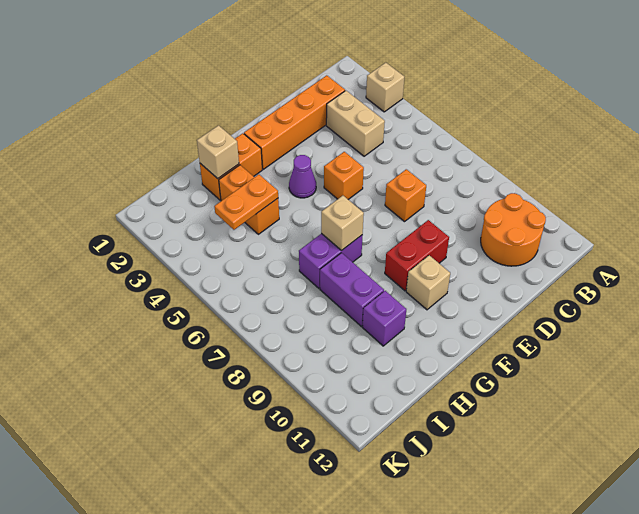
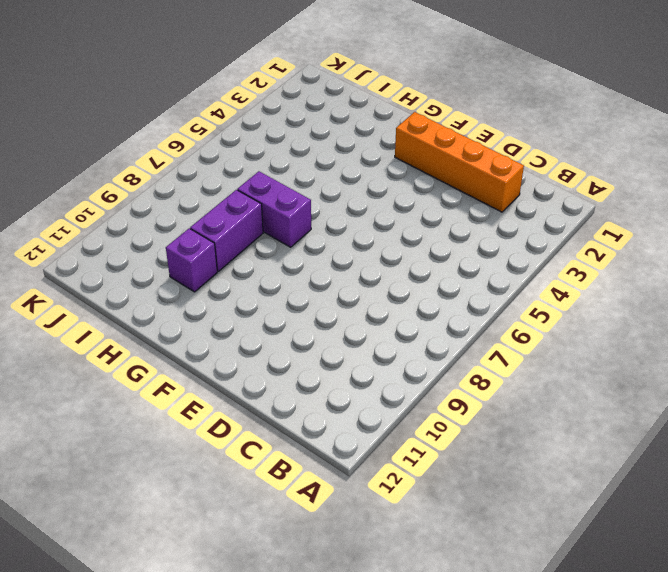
none -> tan brick A3 level 1
none -> orange round brick B10:C11 level 1
none -> tan brick C3:C4 level 1

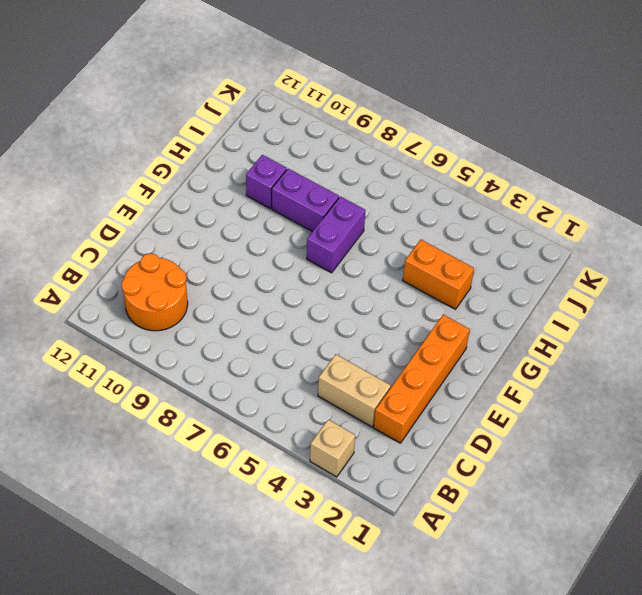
none -> orange brick D7 level 1
none -> orange brick E5 level 1
none -> red brick E9:F9 level 1

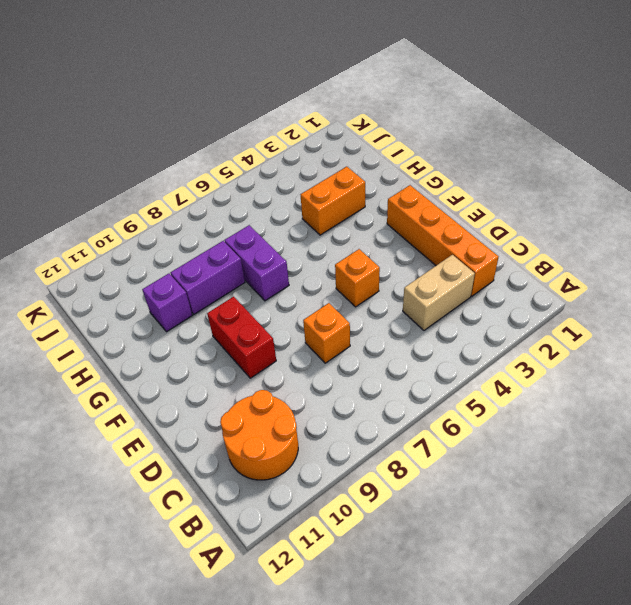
none -> tan brick A3 level 1
none -> purple cone F4 level 1
none -> tan brick F10 level 1

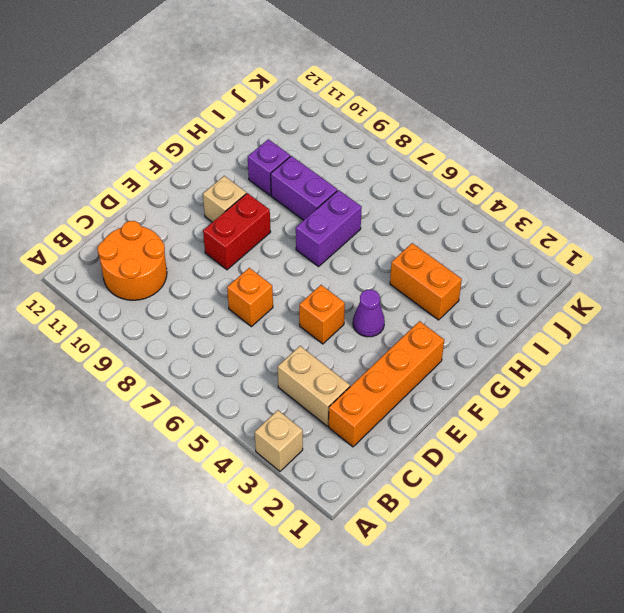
none -> orange brick G2:H2 level 1
none -> tan brick G7 level 2
none -> tan brick H2 level 2

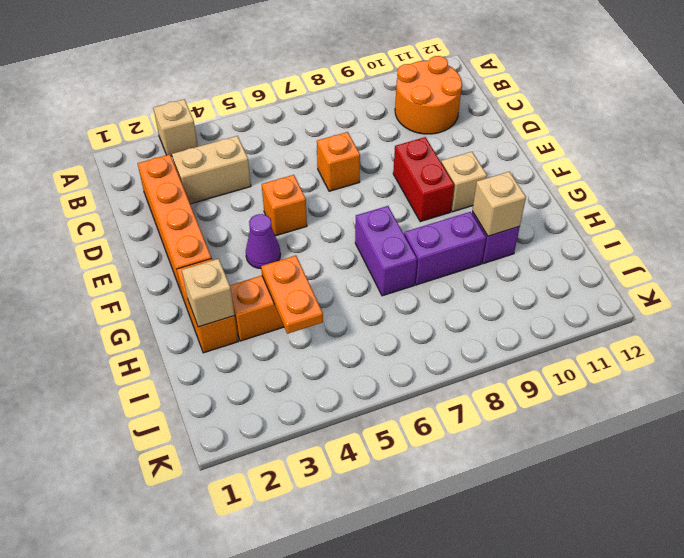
tan brick H10 level 2 -> tan brick G7 level 2

